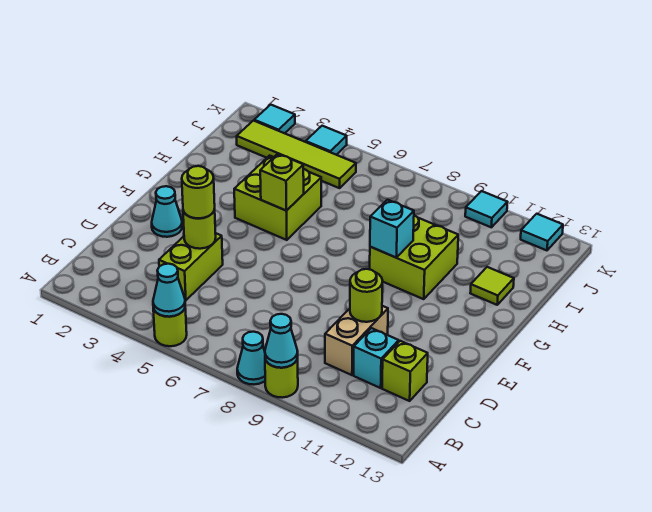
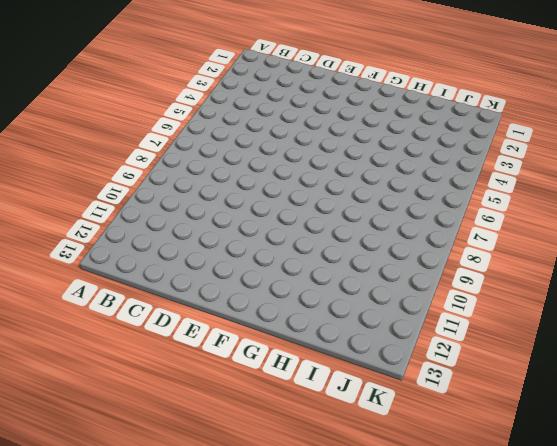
none -> lime round brick A5 level 1
none -> cyan cone A8 level 1
none -> lime round brick A9 level 1

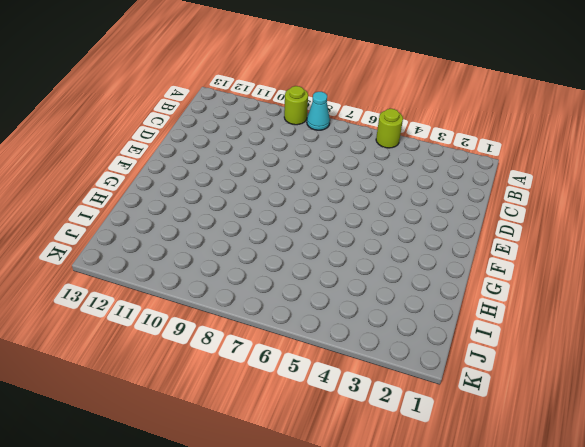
none -> lime brick C4:D4 level 1
none -> tan brick C10:D10 level 1
none -> cyan brick C11 level 1

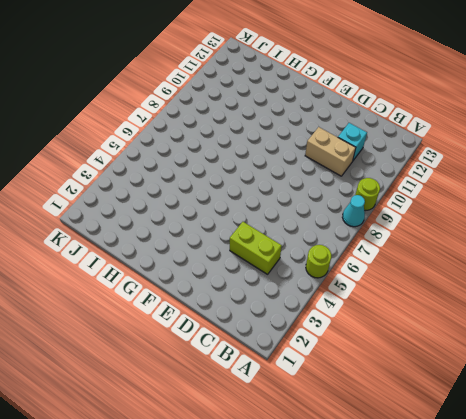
none -> lime brick C12 level 1
none -> cyan cone E2 level 1
none -> lime brick G4:H5 level 1

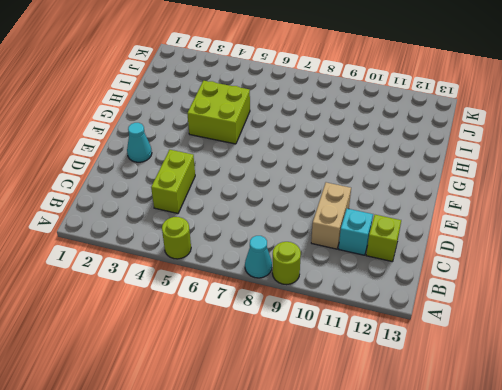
none -> lime brick G9:H10 level 1
none -> lime tile H12 level 1
none -> lime tile J2:J5 level 1

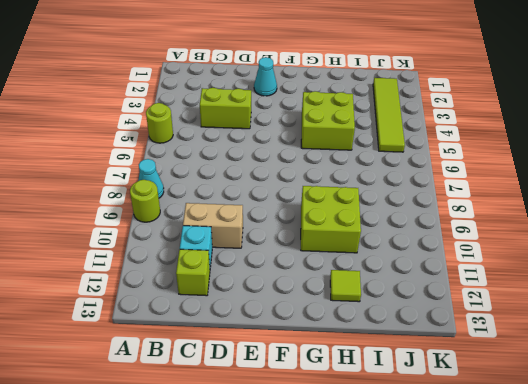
none -> cyan tile K2 level 1
none -> cyan tile K4 level 1
none -> cyan tile K10 level 1

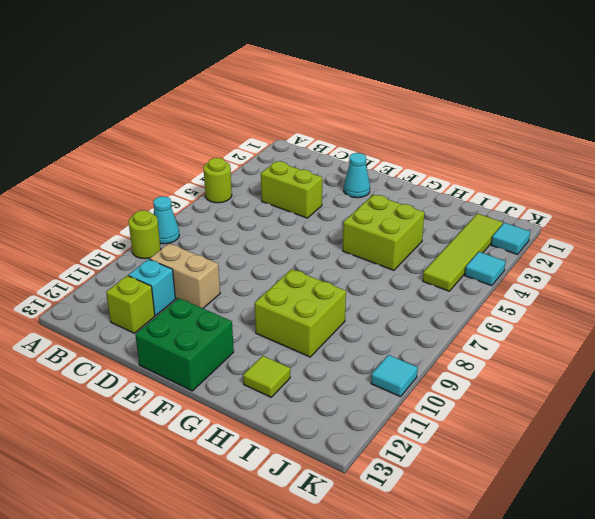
green brick E12:F13 level 1 -> none
none -> cyan tile K12 level 1
none -> cyan cone A5 level 2
none -> cyan cone A9 level 2

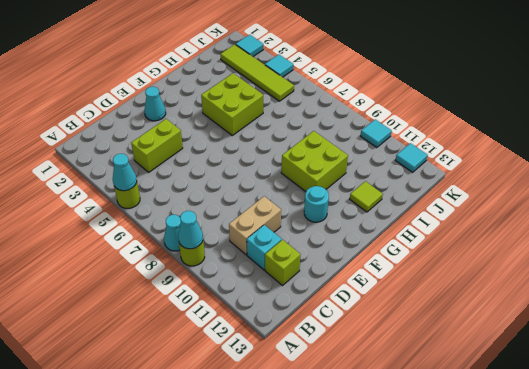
cyan round brick F11 level 1 -> none
none -> lime round brick D4 level 2
none -> lime round brick D10 level 2
none -> lime brick G5 level 2

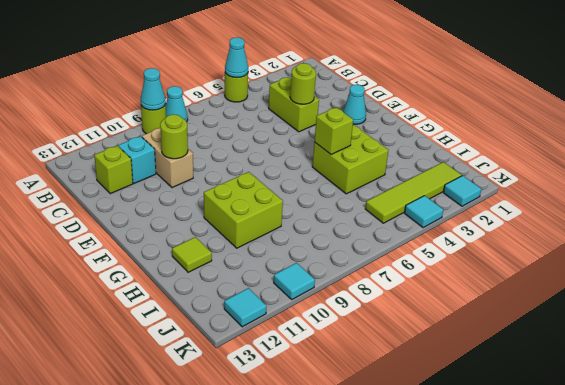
none -> cyan brick G9 level 2
none -> lime round brick D4 level 3

